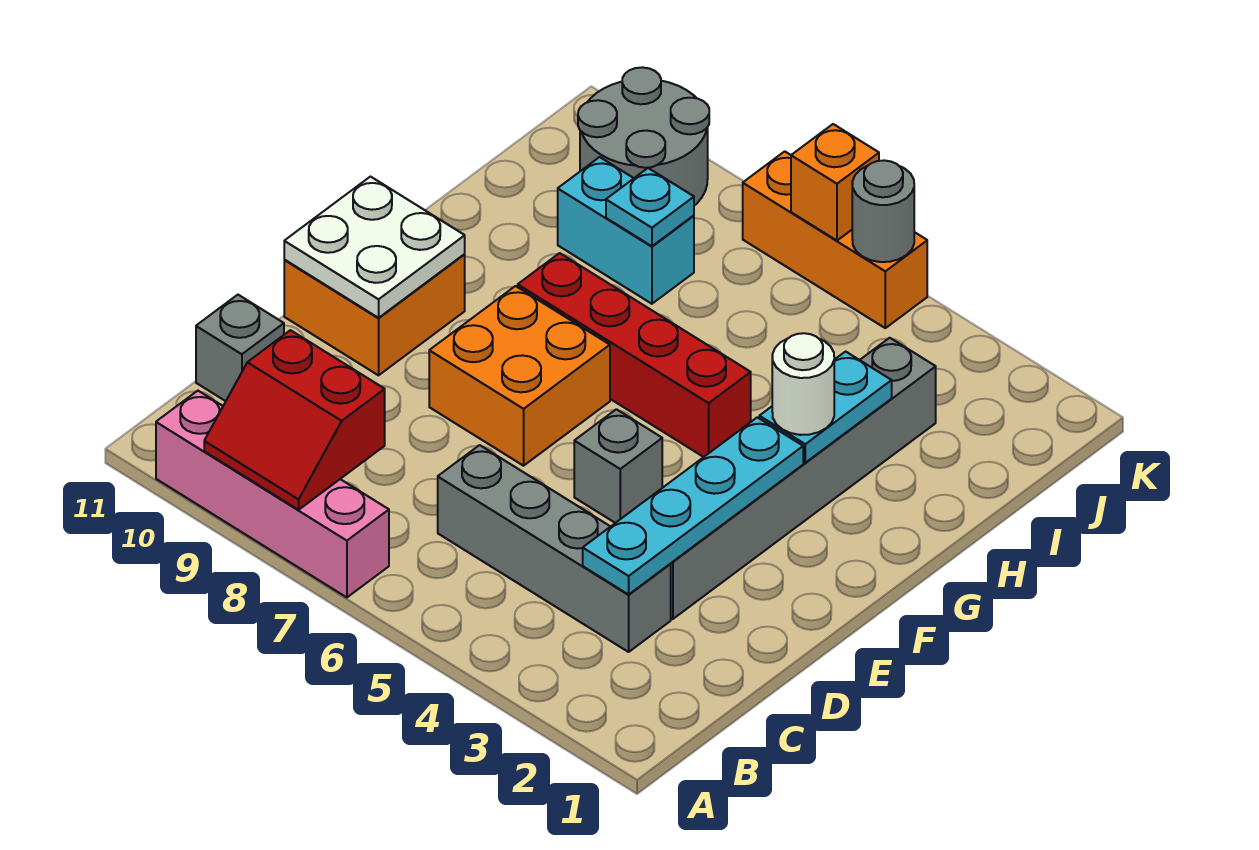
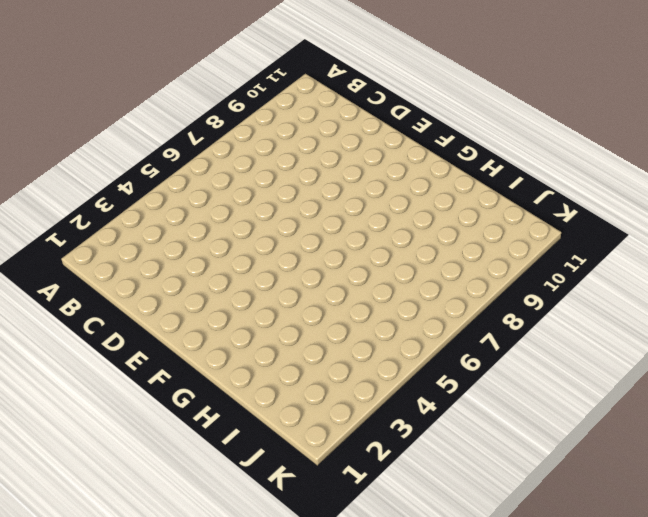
none -> pink brick A7:A10 level 1
none -> grey brick C3:C6 level 1
none -> grey brick C11 level 1

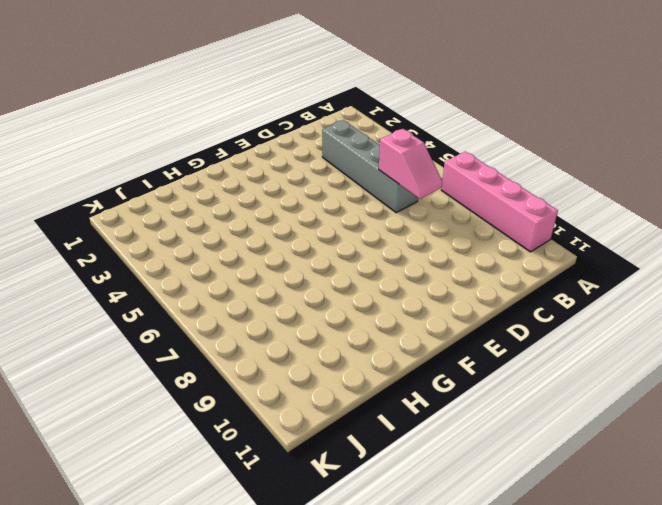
pink slope C6:C7 level 2 top 6 -> none
none -> grey brick C11 level 1
none -> grey brick D3:I3 level 1
none -> grey brick E5 level 1

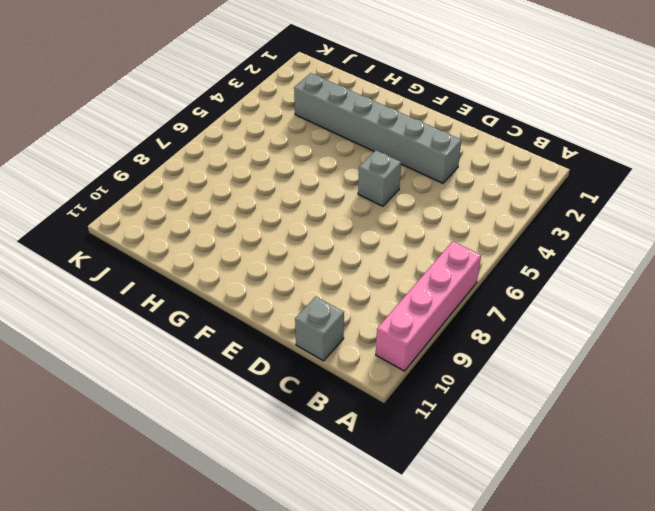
none -> grey brick C3:C6 level 1
none -> orange brick E7:F8 level 1
none -> orange brick E10:F11 level 1

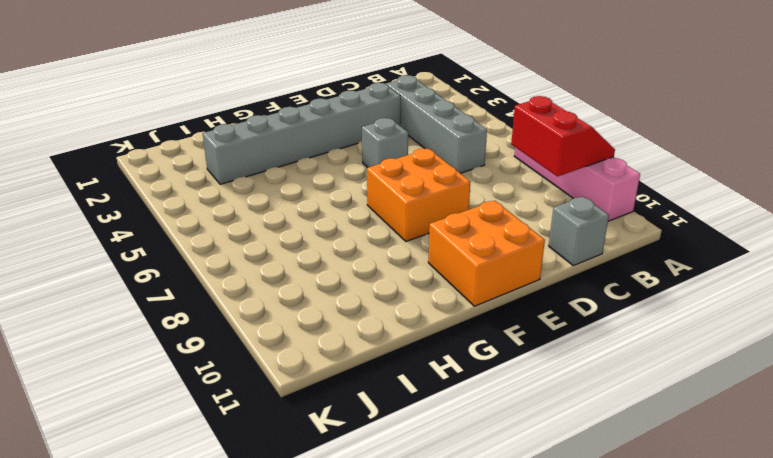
none -> red brick G5:G8 level 1
none -> cyan brick I8:I9 level 1
none -> grey round brick J9:K10 level 1

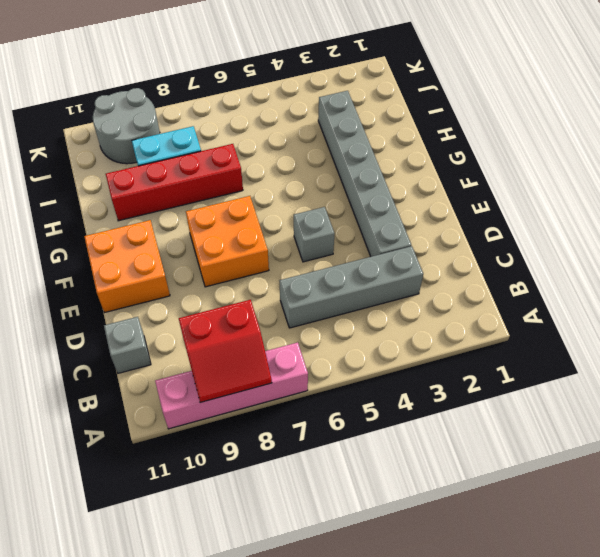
red brick H7:H10 level 1 -> red brick G5:G8 level 1
none -> orange brick K5:K7 level 1
none -> cyan plate C3:F3 level 2
none -> white plate E10:F11 level 2

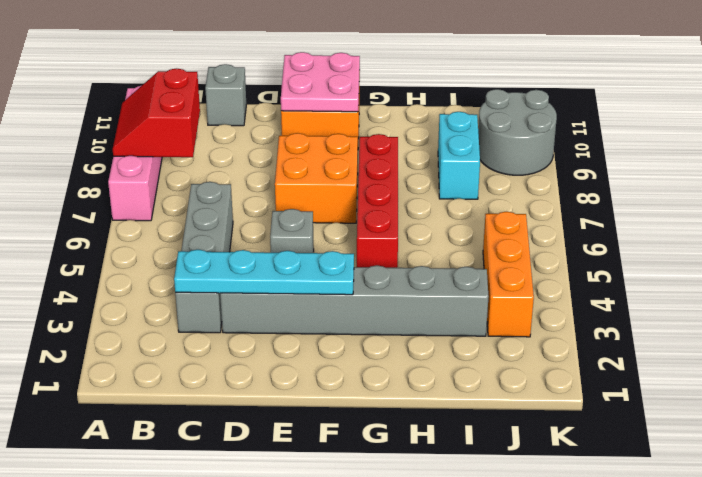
pink plate E10:F11 level 2 -> white plate E10:F11 level 2
orange brick J3:J5 level 1 -> orange brick K5:K7 level 1
none -> cyan plate G3:H3 level 2
none -> cyan plate I8 level 2
none -> grey round brick K5 level 2

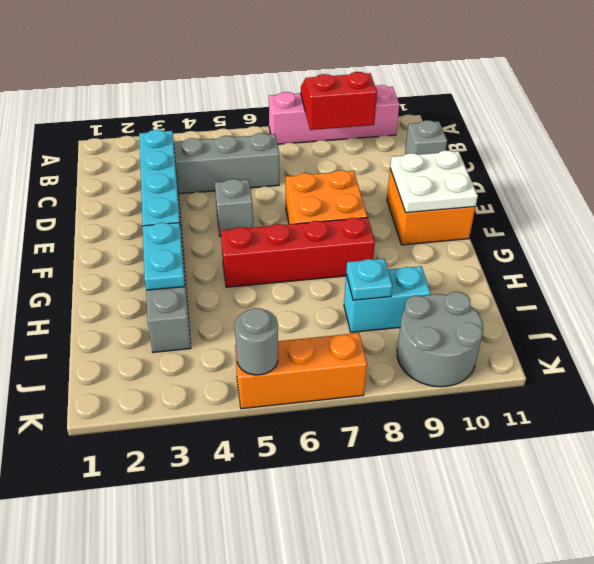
none -> orange brick K6 level 2
none -> white round brick G3 level 3

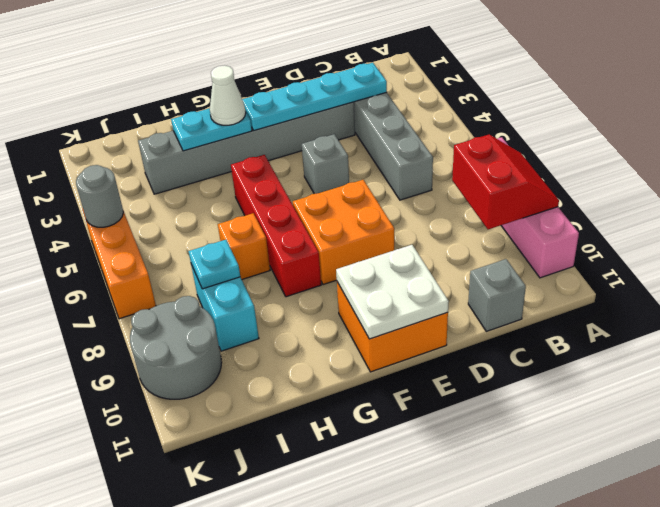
white cone G3 level 3 -> white round brick G3 level 3
orange brick H7 level 1 -> orange brick K6 level 2

